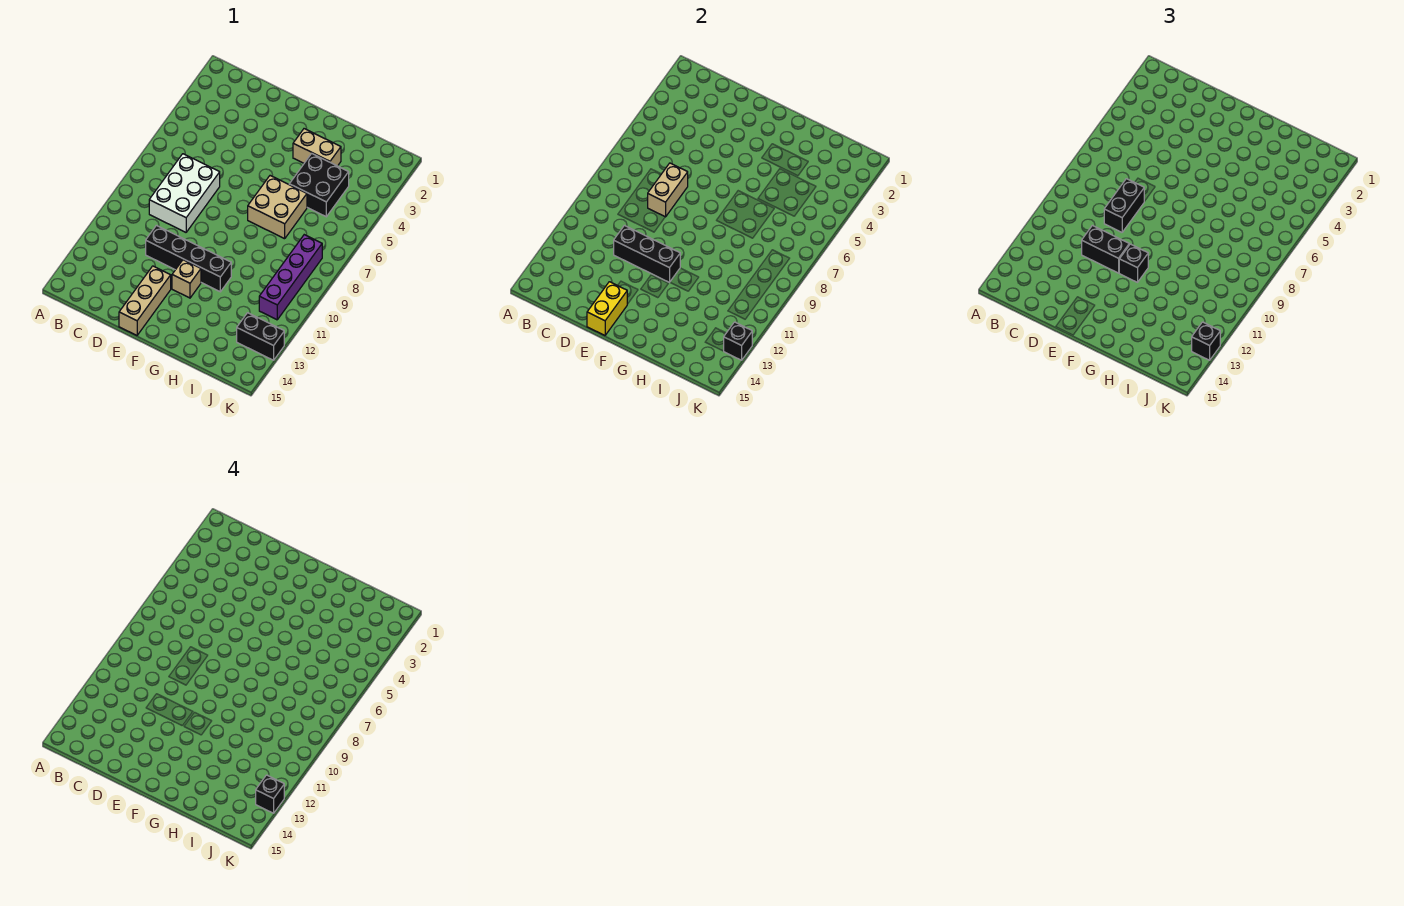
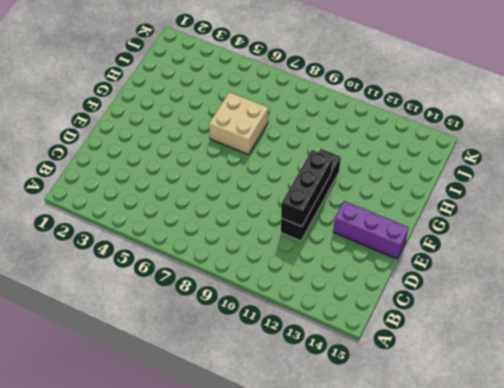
purple brick E13:E15 level 1 -> tan brick E13:E15 level 1
none -> white brick C7:D9 level 1
none -> tan brick F12 level 1
none -> tan brick G3:H3 level 1

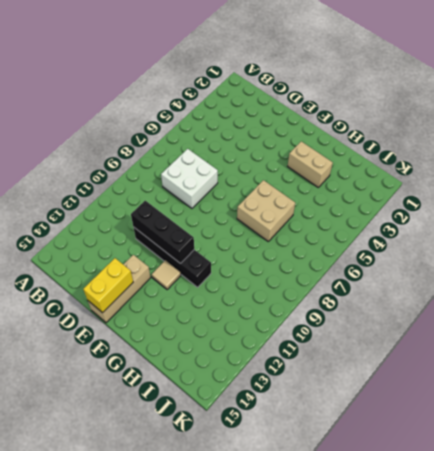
white brick C7:D8 level 1 -> white brick C7:D9 level 1
tan tile F12 level 1 -> tan brick F12 level 1
none -> black brick H4:I5 level 1
none -> purple brick J8:J11 level 1
none -> black brick J13:K13 level 1

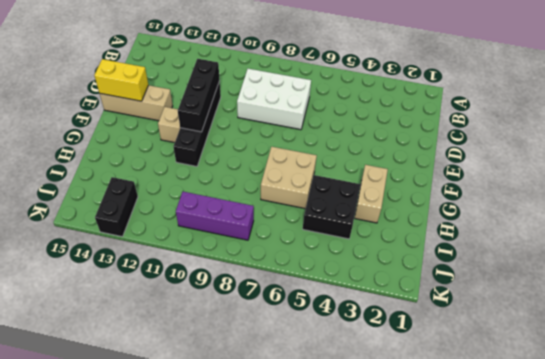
purple brick J8:J10 level 1 -> purple brick J8:J11 level 1
none -> tan brick D7:D8 level 2
none -> black brick K13 level 2
none -> black brick D8:D9 level 3

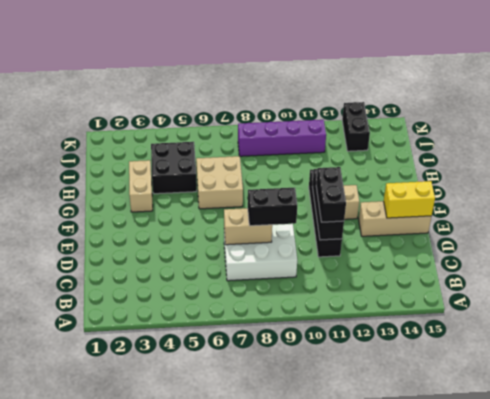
none -> black brick K13 level 2
none -> black brick F11 level 3
none -> black brick K13 level 3

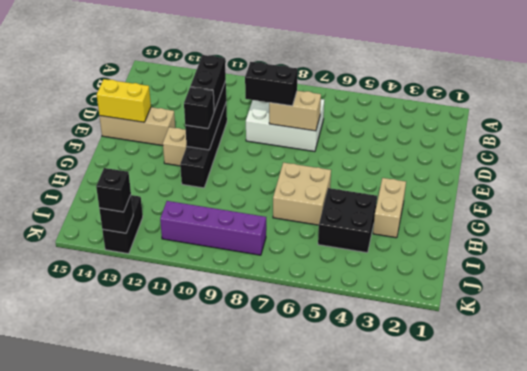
none -> black brick K13 level 4

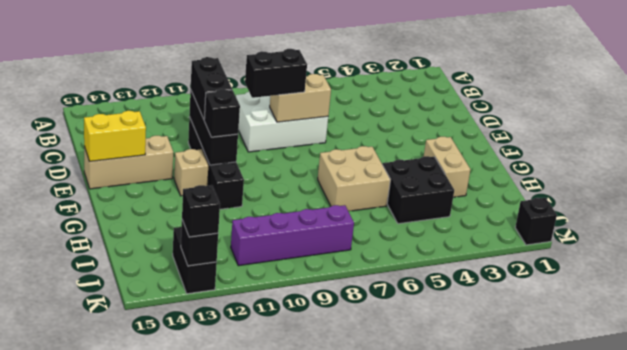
black brick K1 level 1 -> black brick K13 level 4

